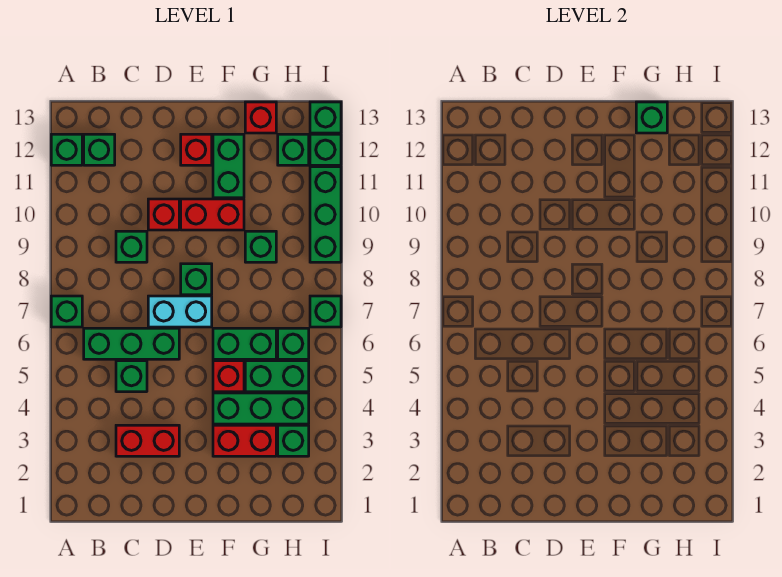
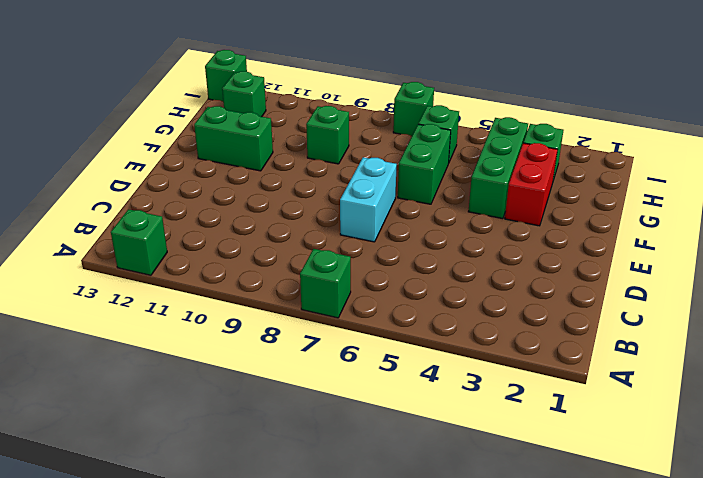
none -> green brick B6:D6 level 1
none -> green brick B12 level 1
none -> red brick C3:D3 level 1

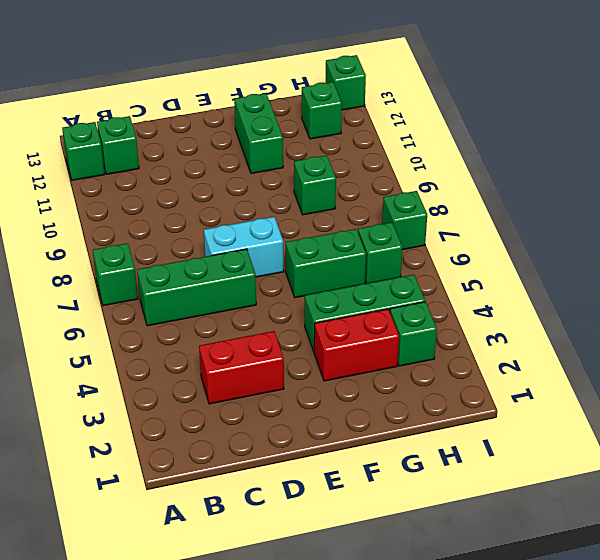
none -> green brick C5 level 1
none -> green brick C9 level 1
none -> red brick D10 level 1

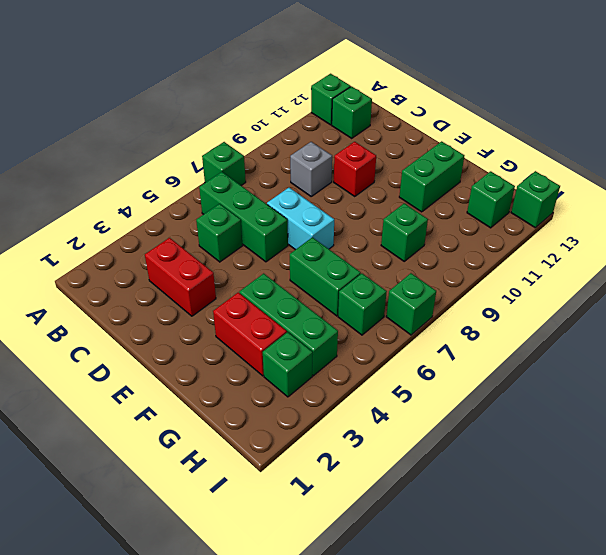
grey brick C9 level 1 -> green brick C9 level 1
none -> green brick E8 level 1
none -> red brick E10:F10 level 1
none -> red brick E12 level 1

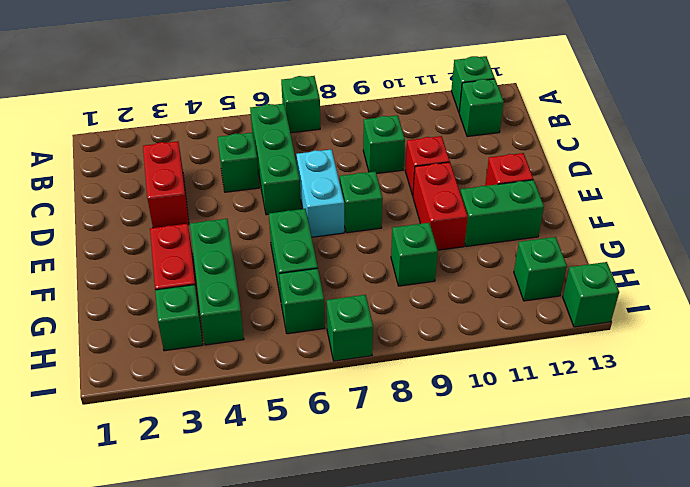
none -> red brick F5 level 1
none -> green brick G5:H5 level 1
none -> red brick G13 level 1

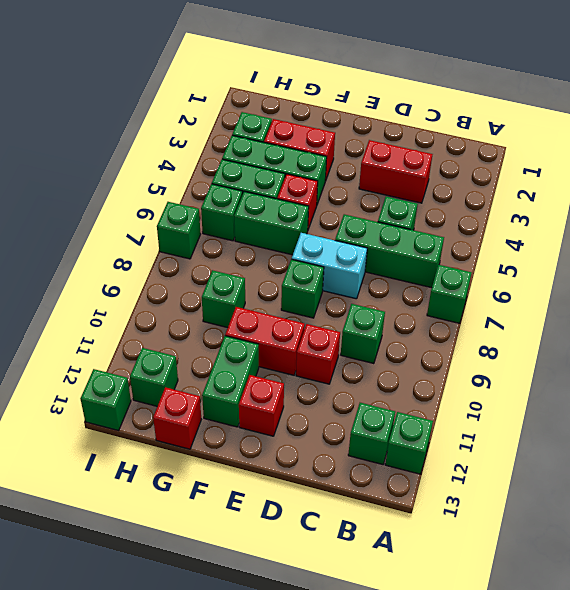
none -> green brick I9:I11 level 1
none -> green brick I12 level 1
none -> green brick G13 level 2

